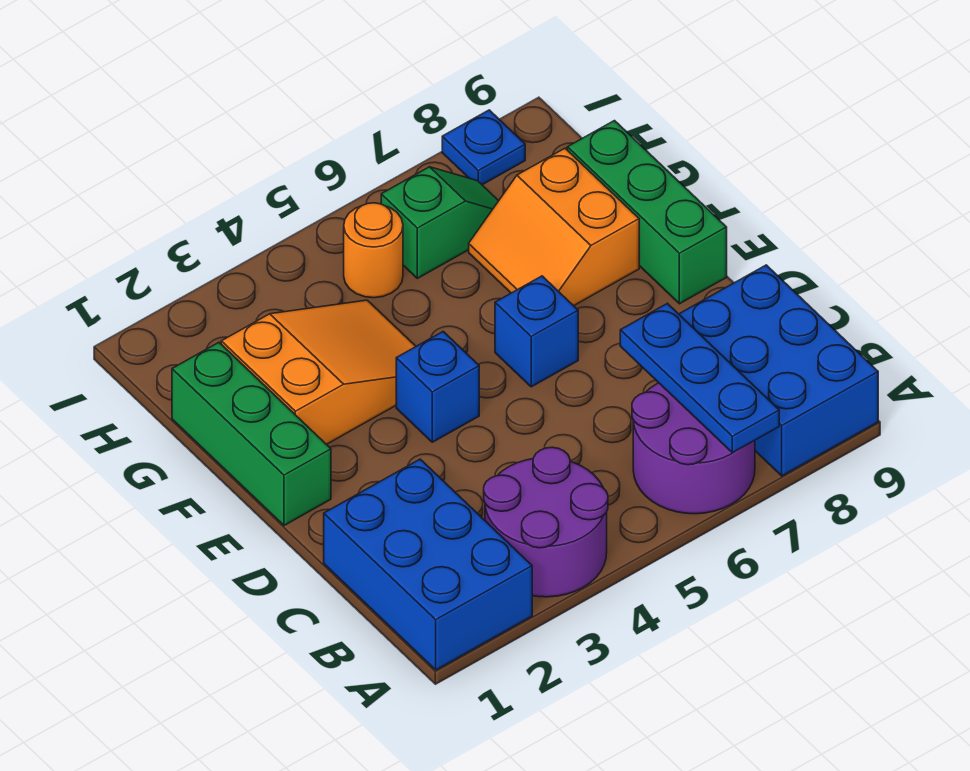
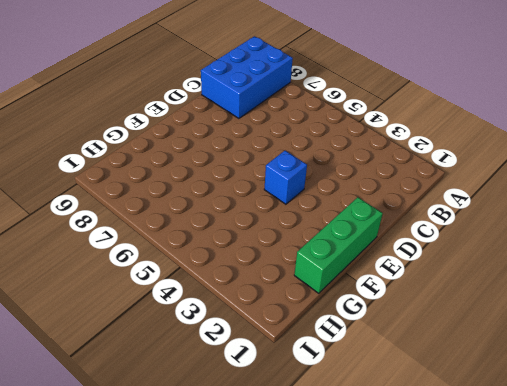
none -> blue brick A1:C2 level 1
none -> purple round brick A3:B4 level 1
none -> purple round brick A6:B7 level 1

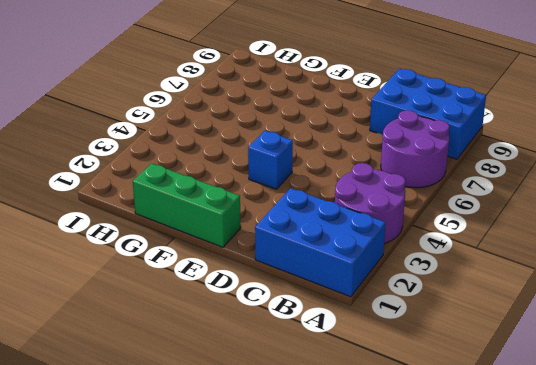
none -> blue brick E6 level 1
none -> green brick E9:G9 level 1
none -> orange slope F2:G4 level 1 top 2

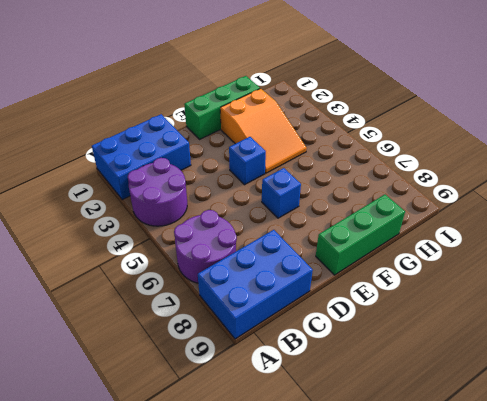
none -> orange slope F7:G8 level 1 top 8
none -> orange round brick H5 level 1
none -> green slope H6:H7 level 1 top 6

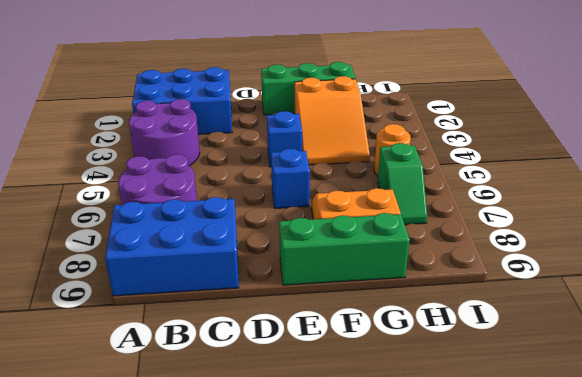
none -> blue plate I8 level 1
none -> blue plate A7:C7 level 2

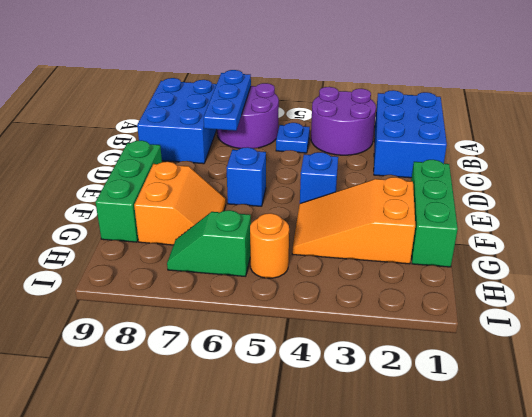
blue plate B5 level 1 -> blue plate I8 level 1

